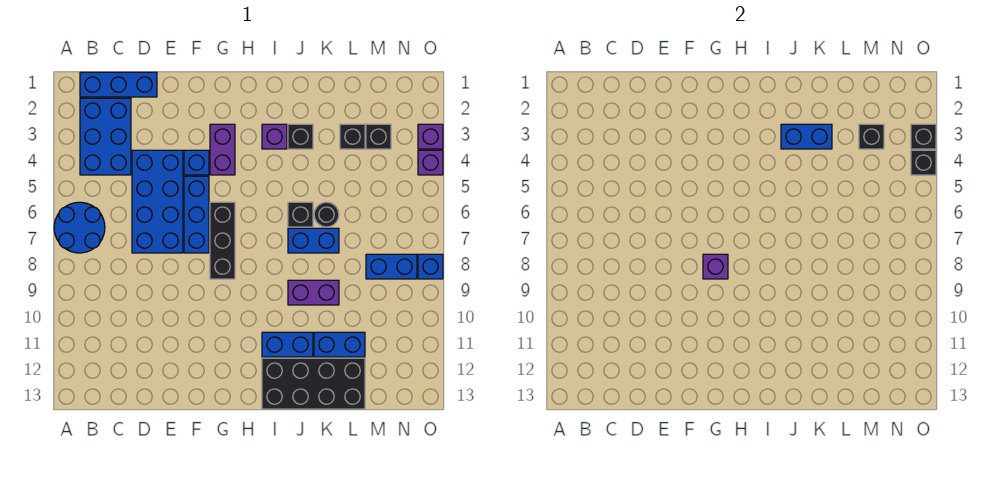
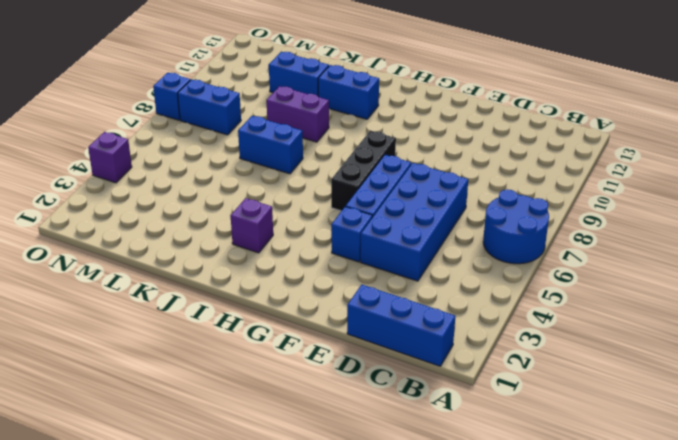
none -> blue brick B2:C4 level 1
none -> purple brick G3:G4 level 1
none -> black brick I12:L13 level 1

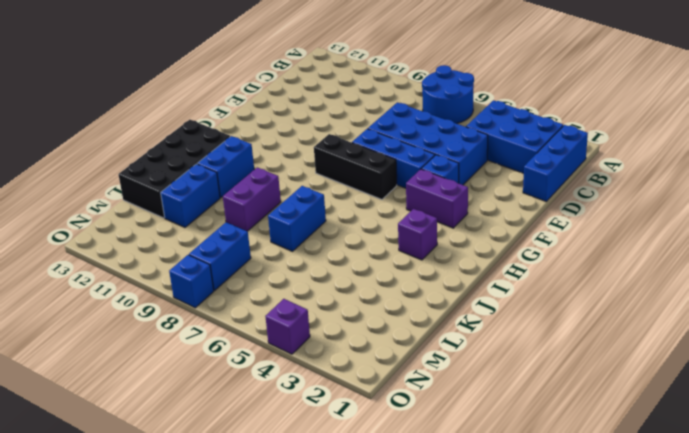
none -> black brick J3 level 1
none -> black brick J6 level 1
none -> black round brick K6 level 1

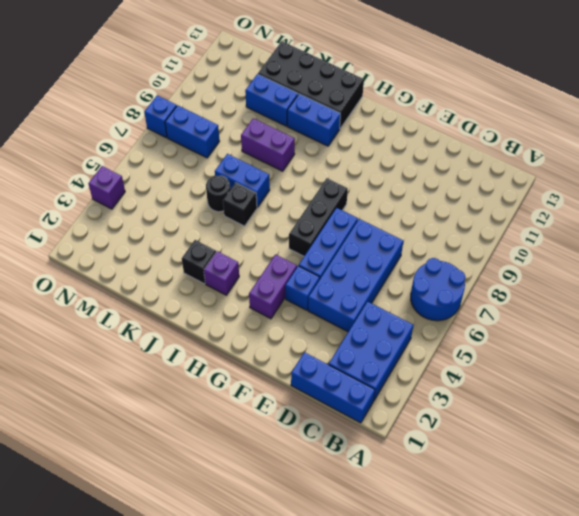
none -> black brick L3 level 1
none -> black brick M3 level 1
none -> purple brick O3 level 1

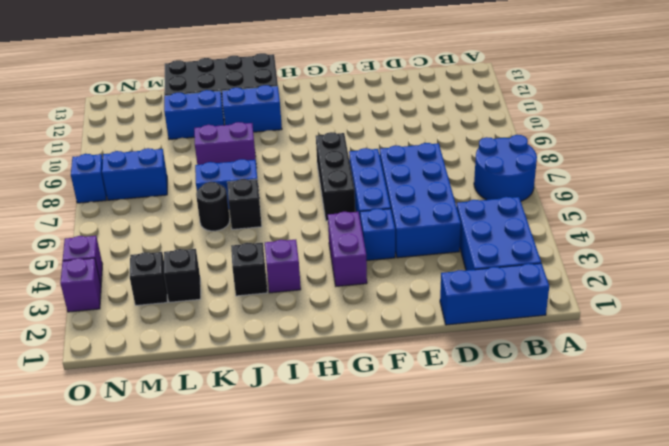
none -> purple brick G8 level 2
none -> blue brick J3:K3 level 2
none -> black brick M3 level 2

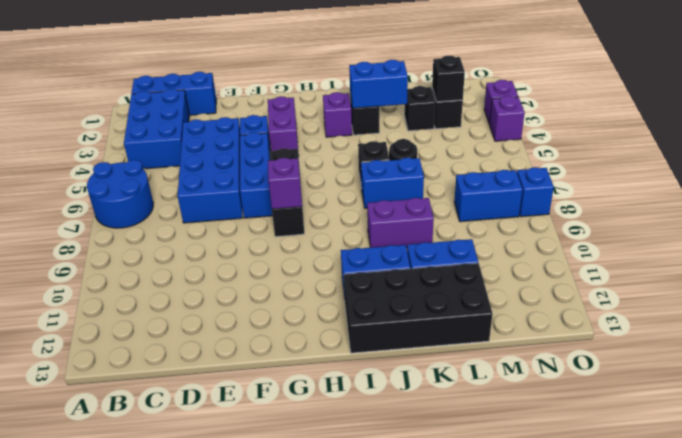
none -> black brick O3 level 2
none -> black brick O4 level 2

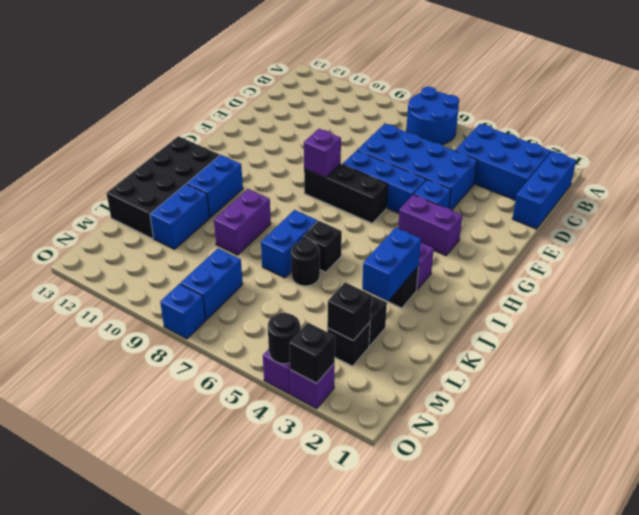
black round brick O4 level 2 -> black brick O4 level 2

